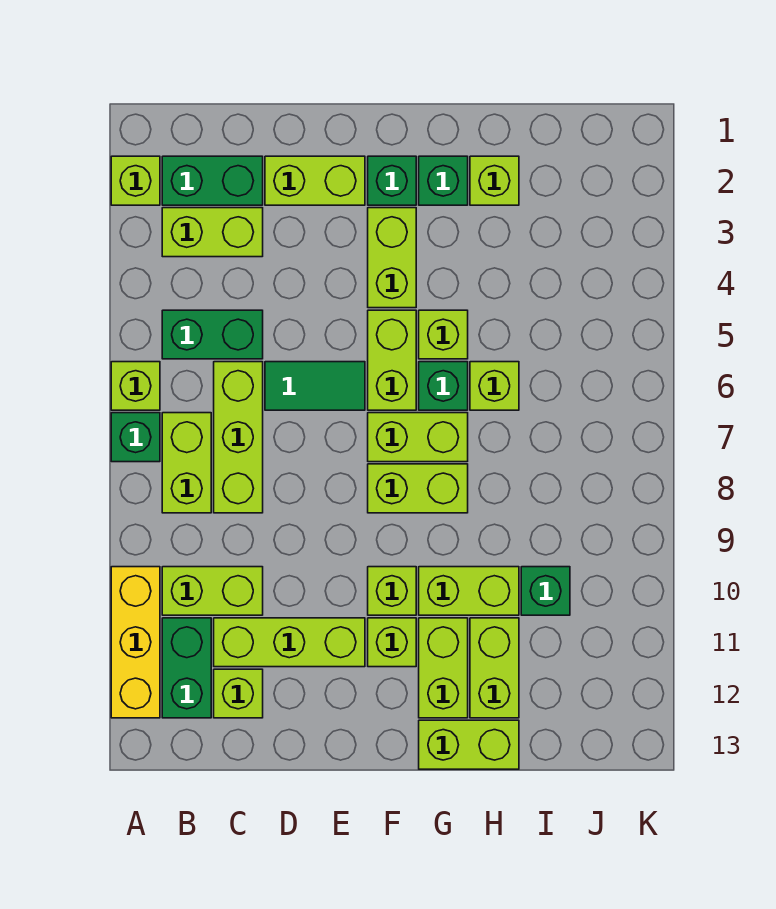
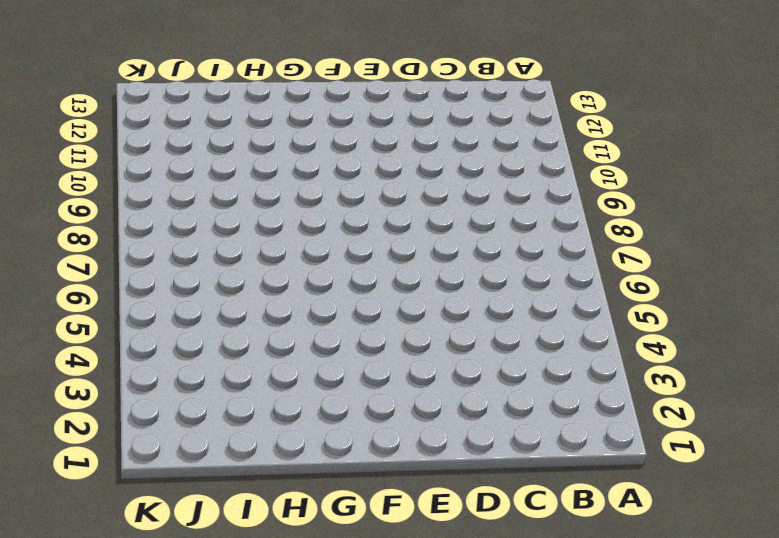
none -> lime brick A2 level 1
none -> lime brick A6 level 1
none -> green brick A7 level 1
none -> yellow brick A10:A12 level 1

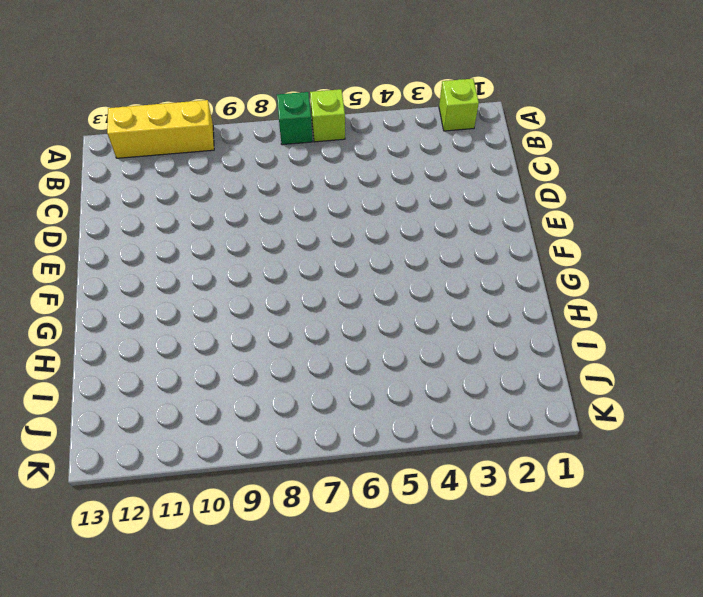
none -> green brick B2:C2 level 1
none -> lime brick B3:C3 level 1
none -> green brick B5:C5 level 1
none -> lime brick B7:B8 level 1

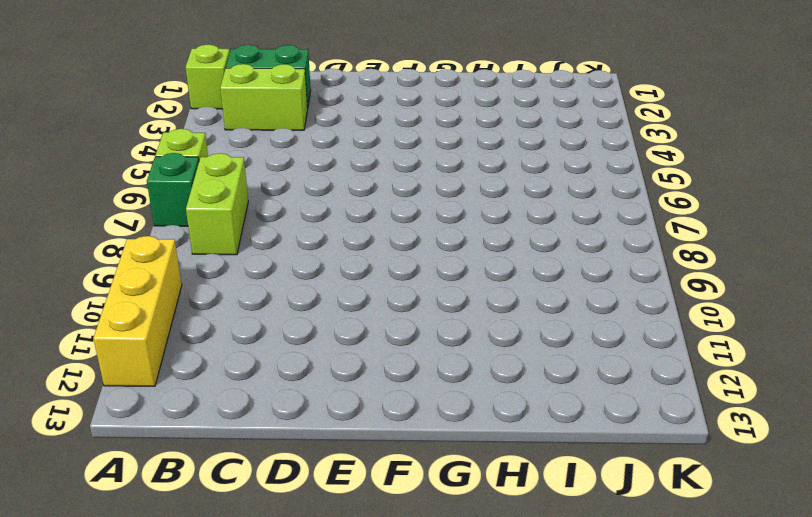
none -> green brick B5:C5 level 1
none -> lime brick B10:C10 level 1
none -> green brick B11:B12 level 1
none -> lime brick C6:C8 level 1

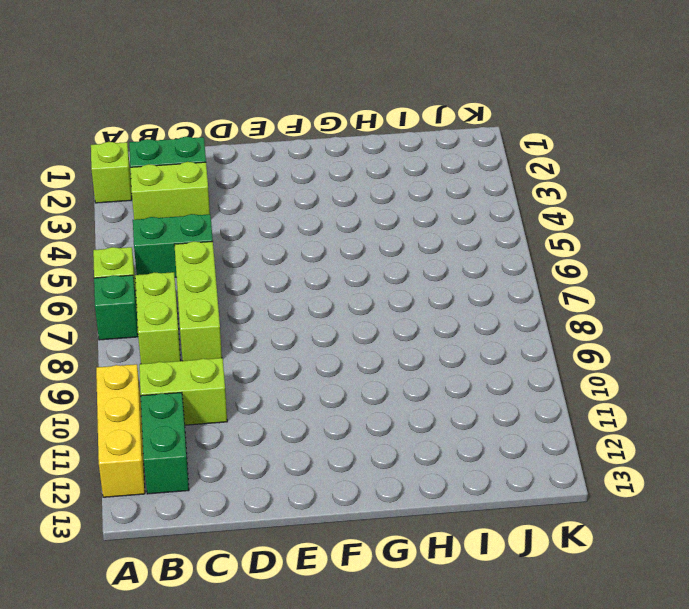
none -> lime brick C11:E11 level 1
none -> lime brick C12 level 1
none -> lime brick D2:E2 level 1
none -> green tile D6:E6 level 1

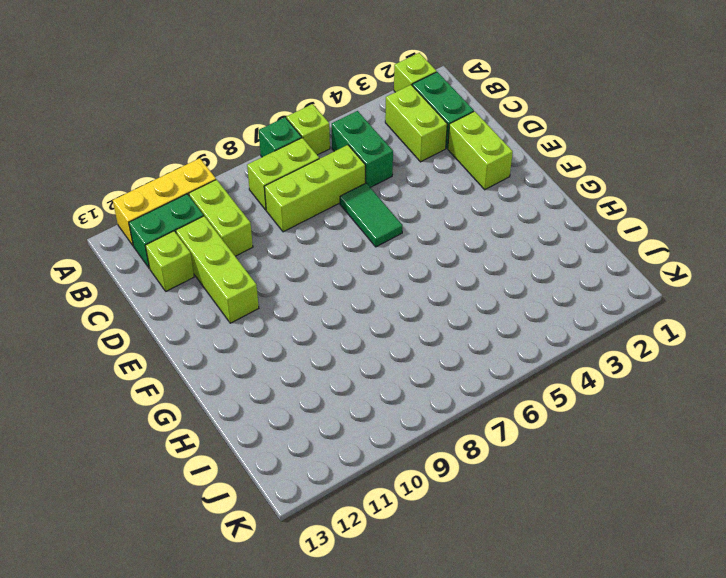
none -> green brick F2 level 1
none -> lime brick F3:F4 level 1
none -> lime brick F5:F6 level 1
none -> lime brick F7:G7 level 1

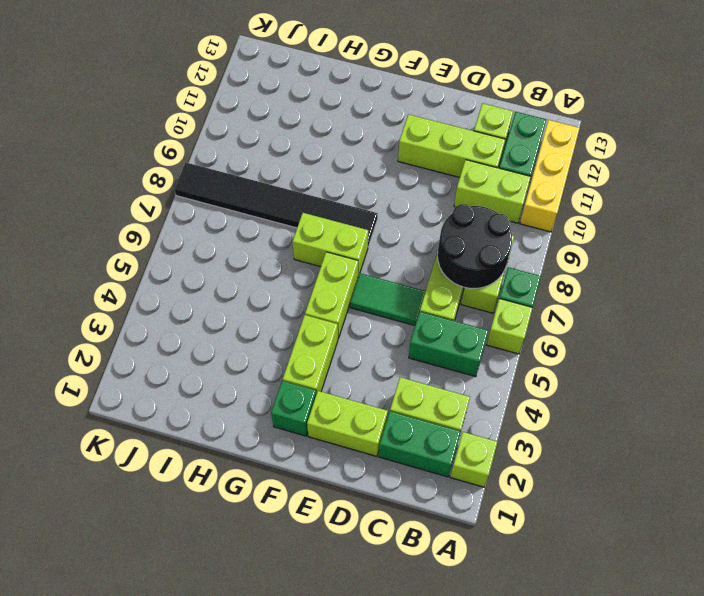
black round brick B7:C8 level 2 -> none
black tile F8:K8 level 1 -> lime brick F8:G8 level 1
none -> lime brick F10 level 1
none -> lime brick F11 level 1
none -> green brick G2 level 1
none -> lime brick G5 level 1

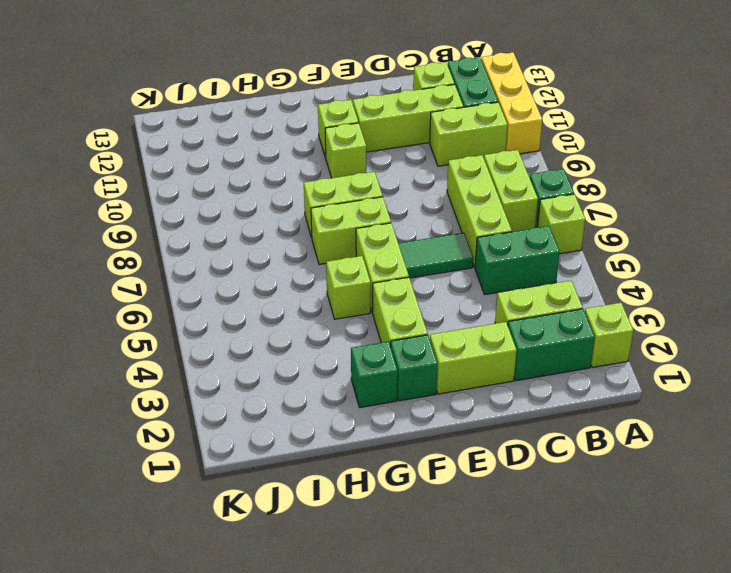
none -> green brick G6 level 1
none -> lime brick G10:H10 level 1
none -> lime brick G11:G12 level 1
none -> lime brick G13:H13 level 1

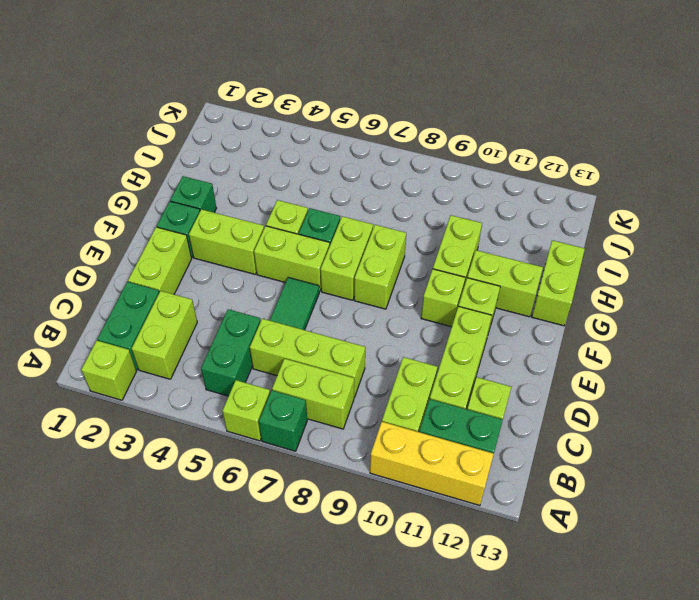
none -> lime brick H2 level 1
none -> lime brick H6 level 1
none -> lime brick H11:H12 level 1
none -> green brick I10 level 1

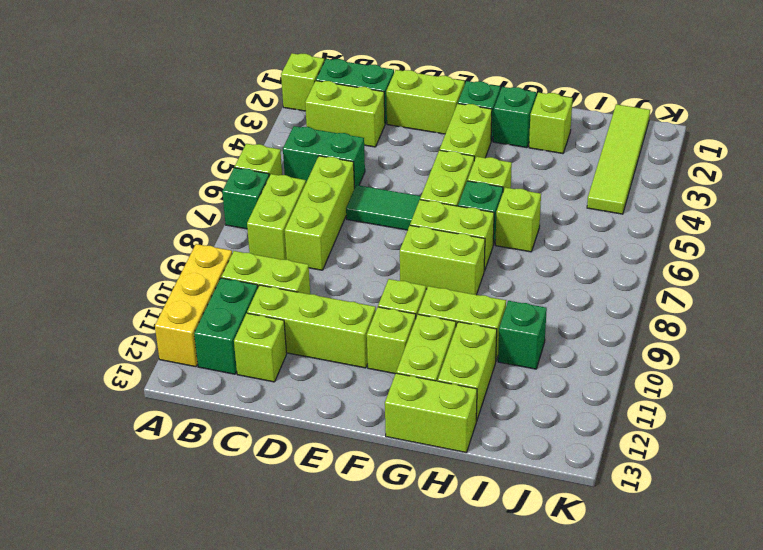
lime tile J1:J4 level 1 -> none

